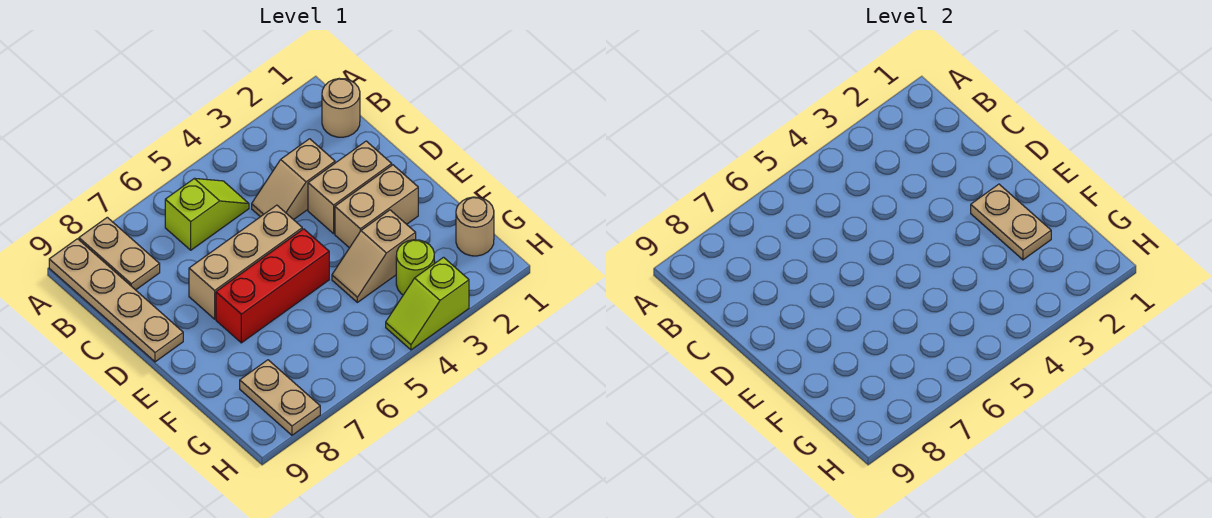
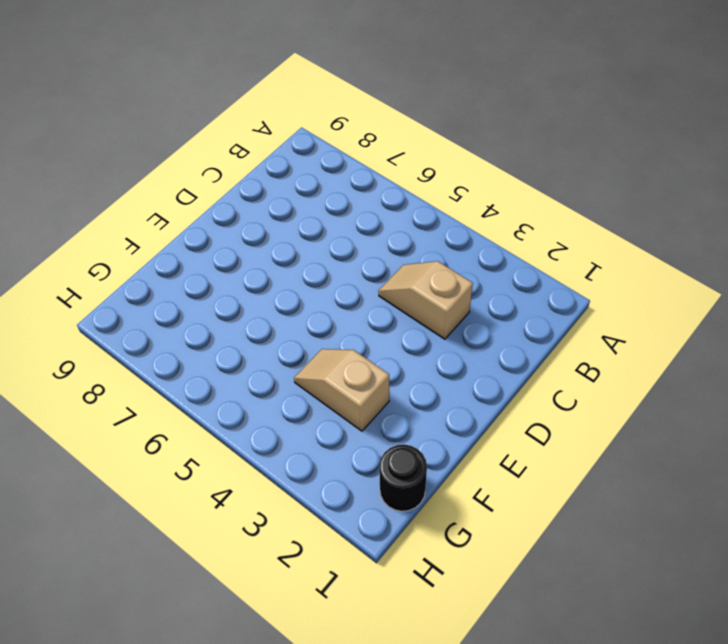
black round brick G1 level 1 -> tan round brick G1 level 1
none -> tan plate A8:B8 level 1
none -> tan plate A9:D9 level 1
none -> tan round brick B1 level 1

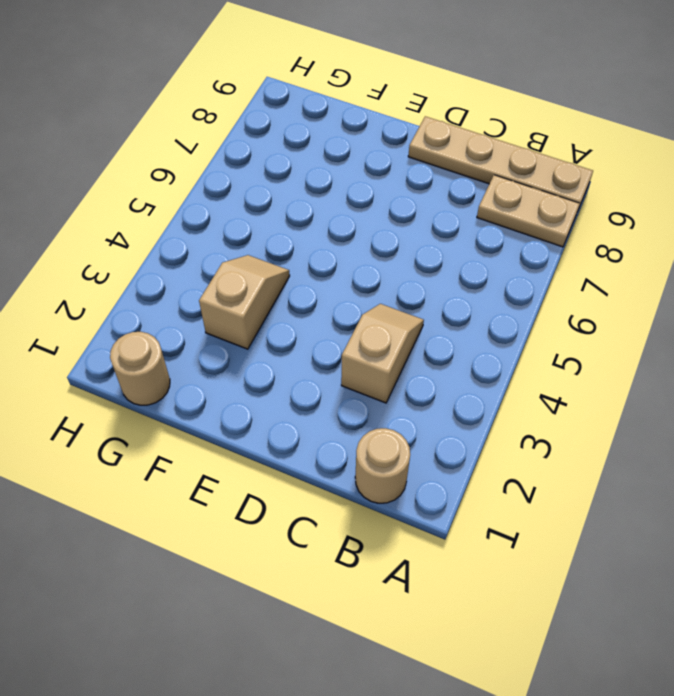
none -> lime slope B5:B6 level 1 top 6
none -> tan brick D2:D3 level 1
none -> tan brick D5:D7 level 1

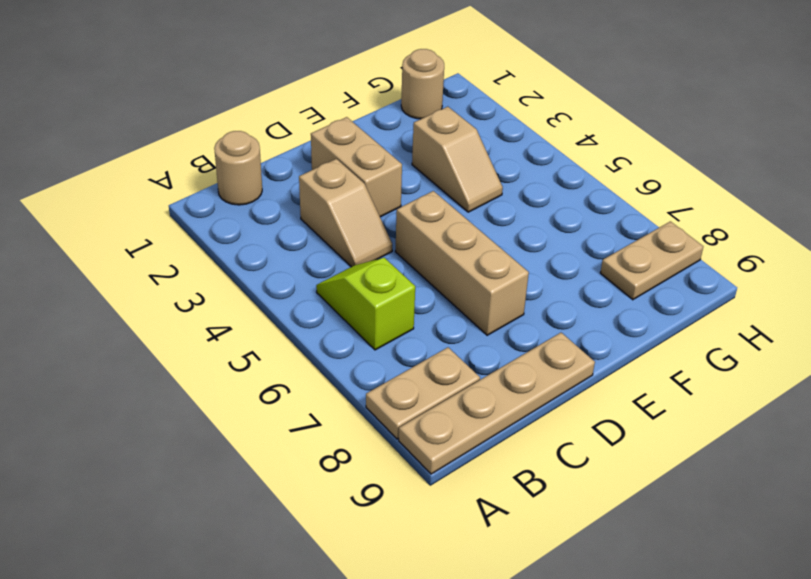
none -> tan brick E2:E3 level 1
none -> red brick E5:E7 level 1
none -> lime round brick G3 level 1

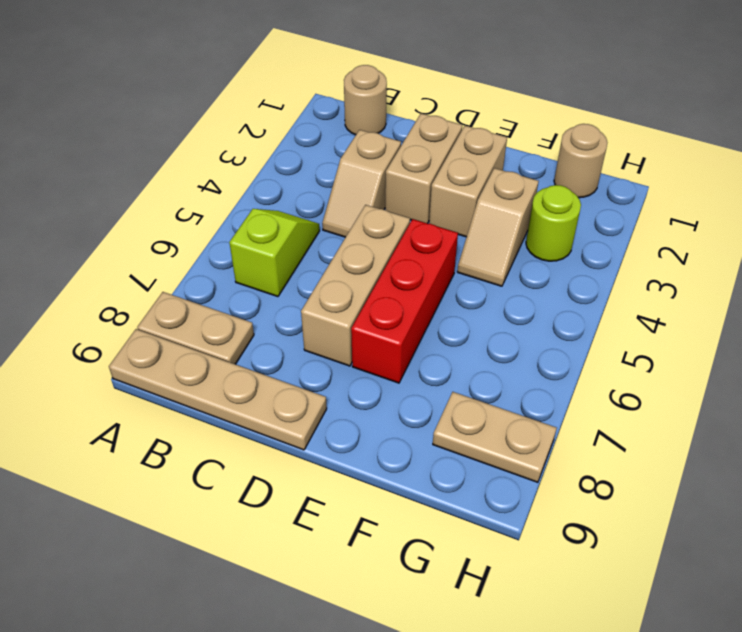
none -> lime slope H3:H4 level 1 top 3
none -> tan plate E2:F2 level 2

